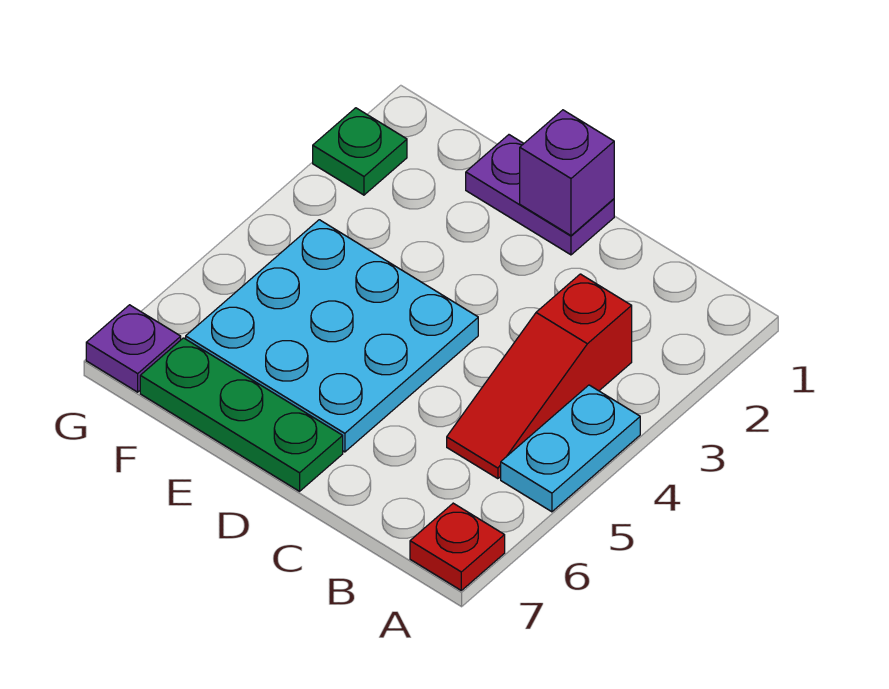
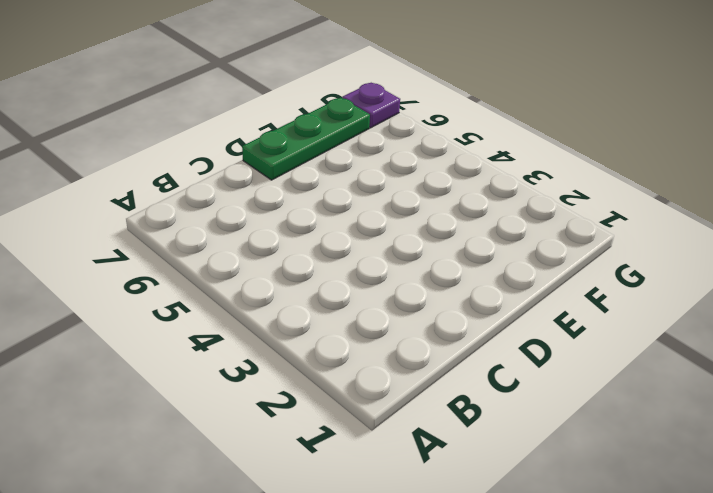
none -> cyan plate A4:A5 level 1
none -> red plate A7 level 1

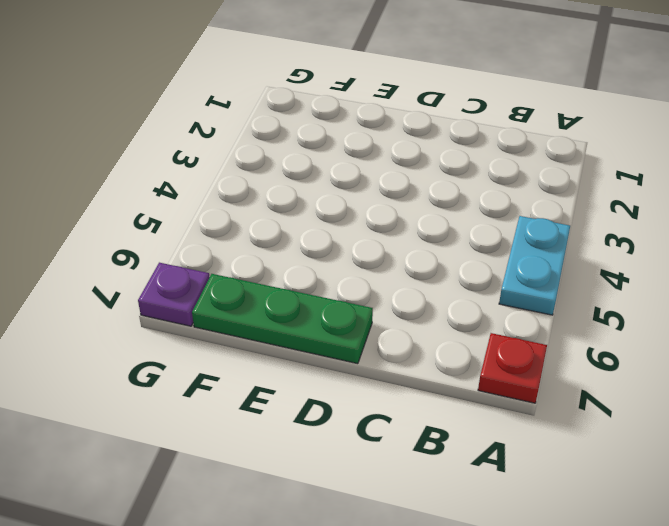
none -> red slope B3:B5 level 1 top 3
none -> purple plate D1:E1 level 1

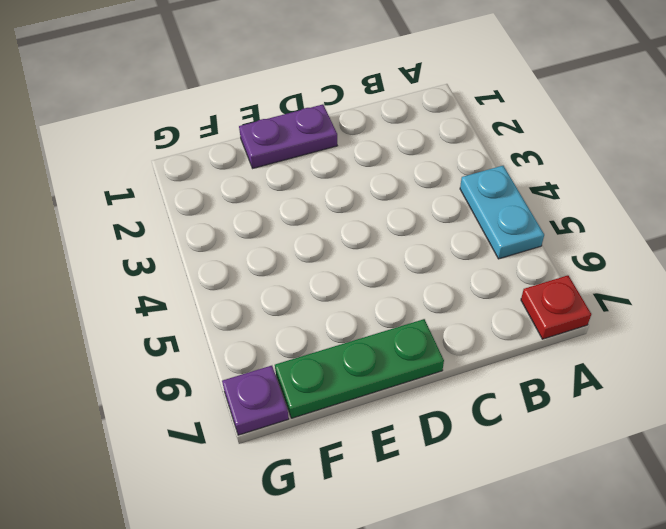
none -> red slope B3:B5 level 1 top 3
none -> cyan plate D4:F6 level 1

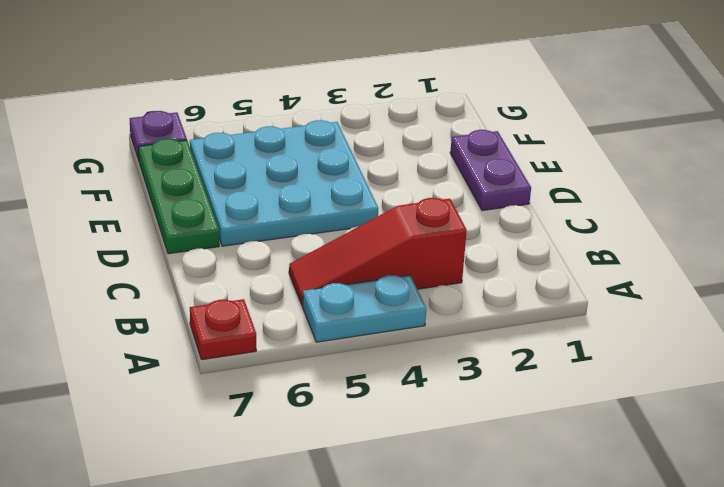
none -> green plate G2 level 1
none -> purple brick D1 level 2

